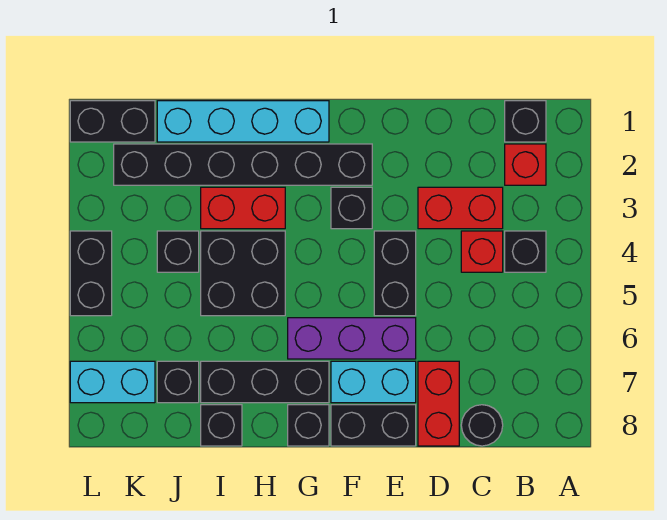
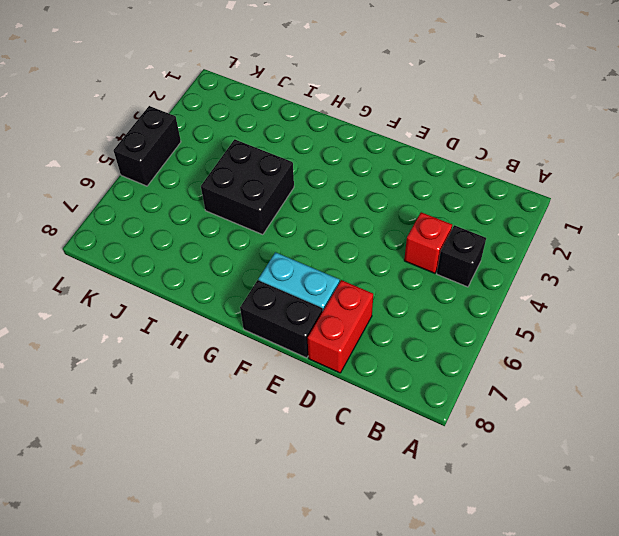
none -> black brick B1 level 1
none -> red brick B2 level 1
none -> red brick C3:D3 level 1

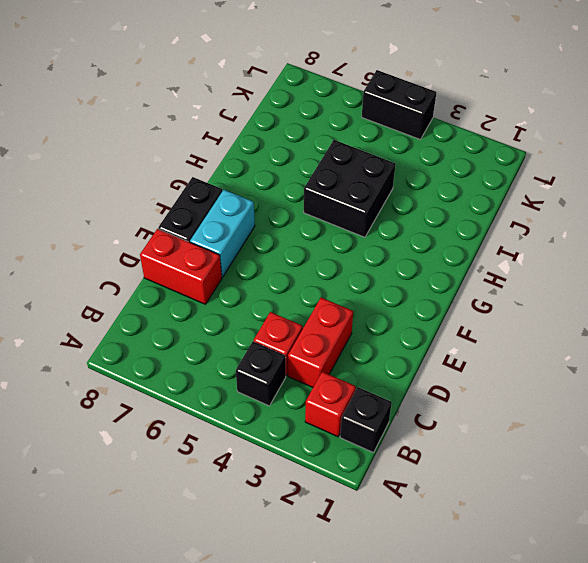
none -> black round brick C8 level 1
none -> black brick E4:E5 level 1
none -> purple brick E6:G6 level 1

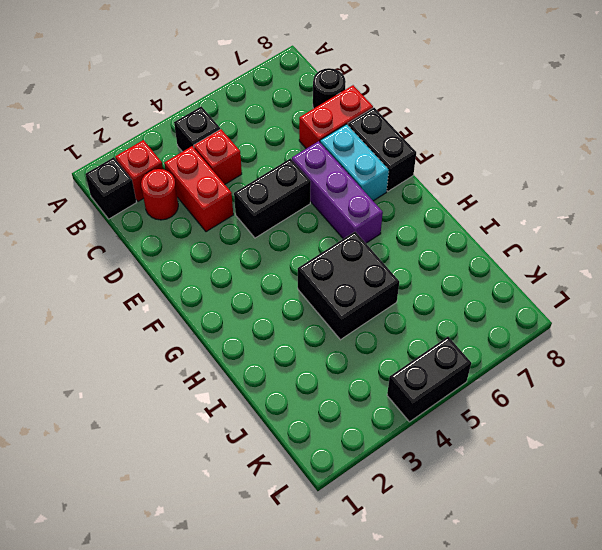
red round brick C2 level 1 -> none
none -> black brick F2:K2 level 1
none -> black brick F3 level 1
none -> cyan brick G1:J1 level 1

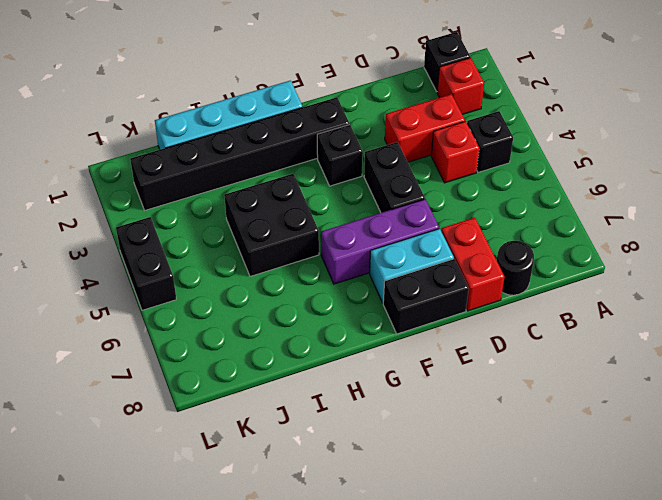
none -> black brick G7:I7 level 1
none -> black brick G8 level 1
none -> red brick H3:I3 level 1

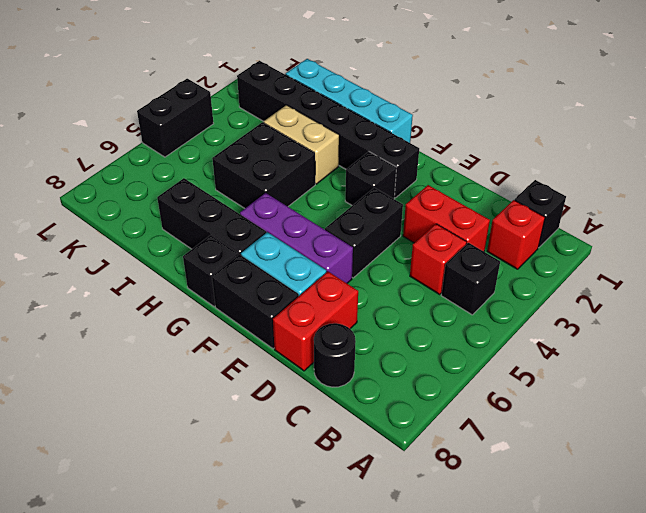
tan brick H3:I3 level 1 -> red brick H3:I3 level 1
none -> black brick I8 level 1
none -> black brick J4 level 1
none -> black brick J7 level 1

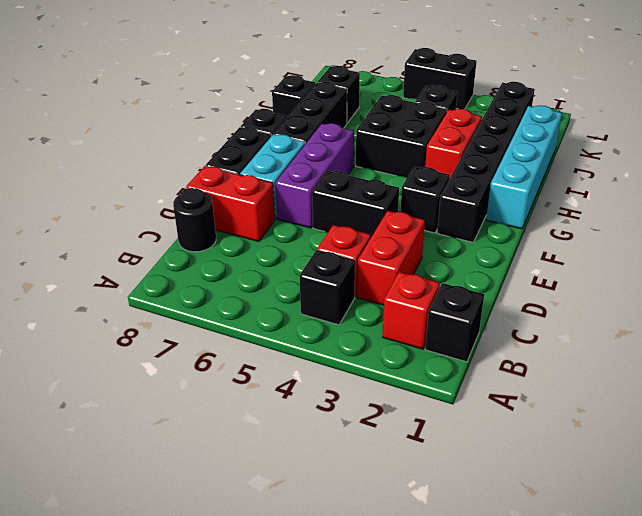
none -> black brick K1:L1 level 1
none -> cyan brick K7:L7 level 1

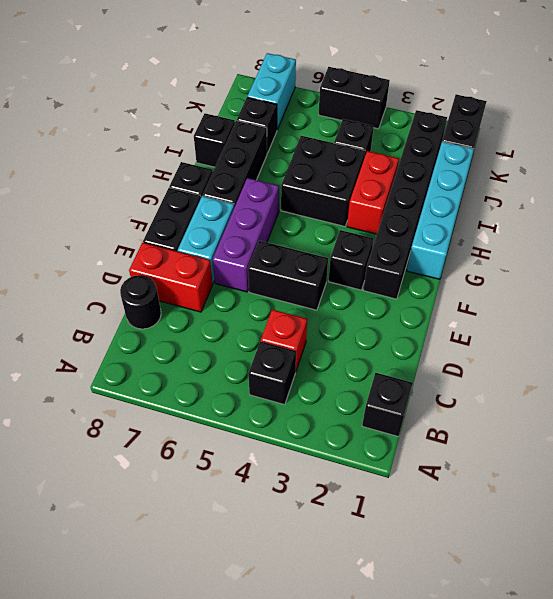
none -> red brick B2 level 1
none -> red brick C3:D3 level 1

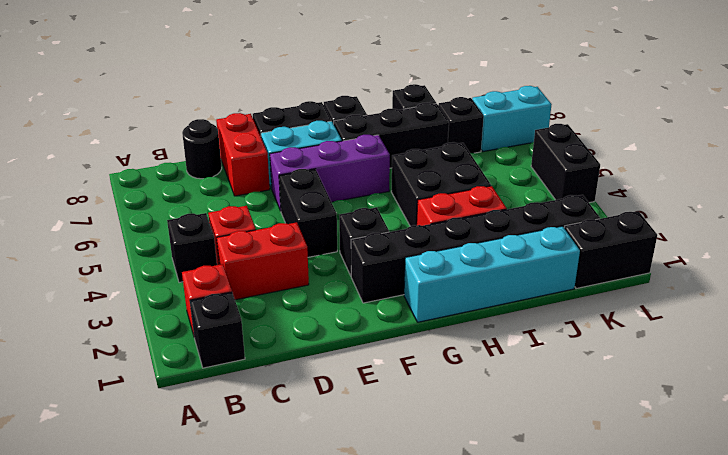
none -> black brick J4 level 1

